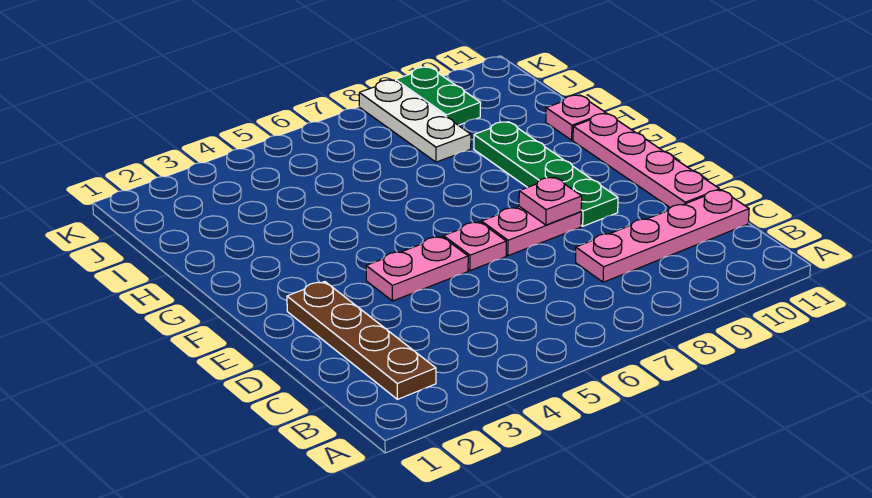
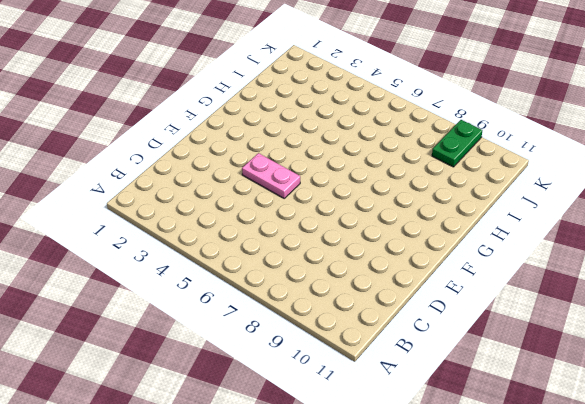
none -> brown plate B2:E2 level 1
none -> pink plate C8:C11 level 1

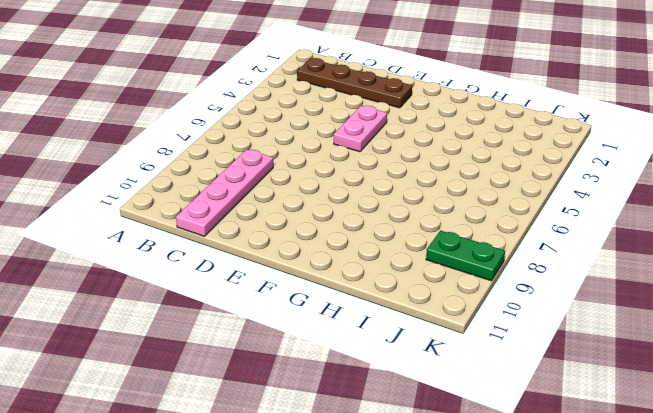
none -> pink plate D11:G11 level 1
none -> pink plate E6 level 1

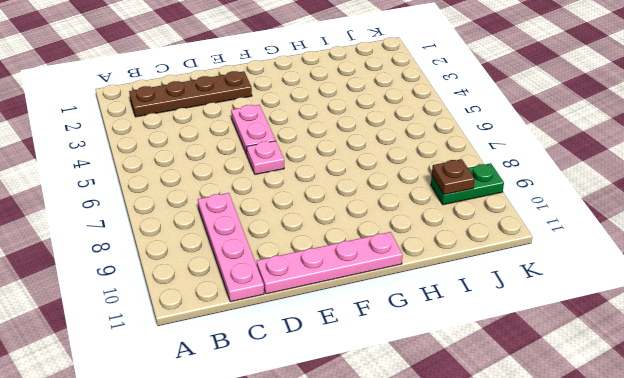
brown plate J9 level 2 -> none
none -> pink plate E7:E8 level 1
none -> green plate E9:H9 level 1

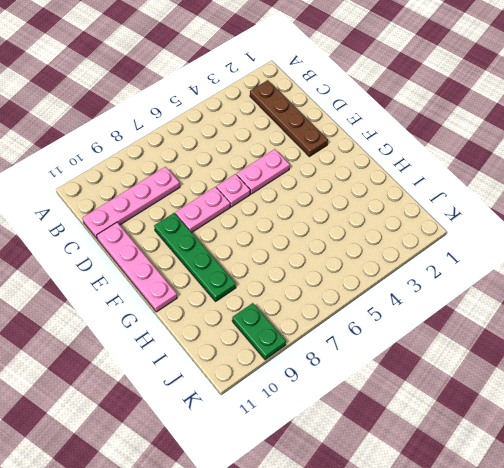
none -> pink plate H11 level 1
none -> white plate I8:K8 level 1

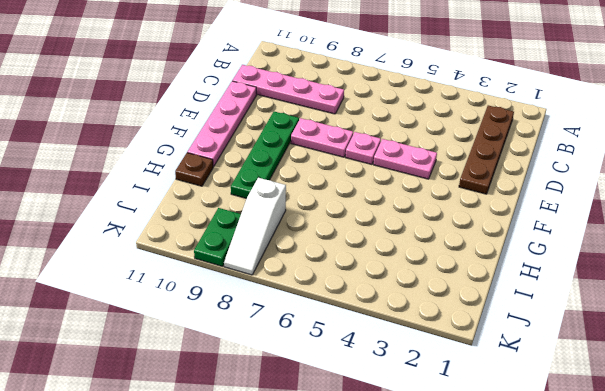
brown plate H11 level 1 -> pink plate H11 level 1
white slope I8:K8 level 1 top I -> white plate I8:K8 level 1
none -> pink plate E8 level 2

